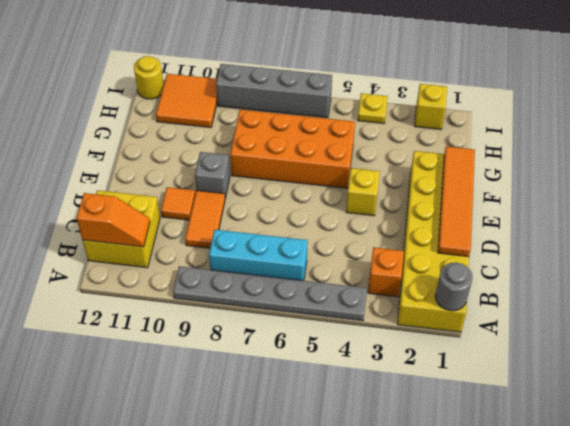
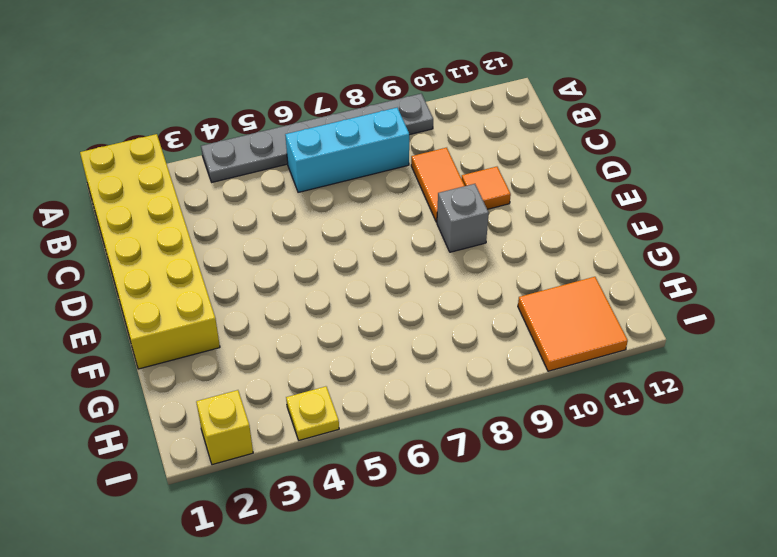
none -> orange brick B3 level 1
none -> yellow brick B11:C12 level 1
none -> yellow brick E4 level 1

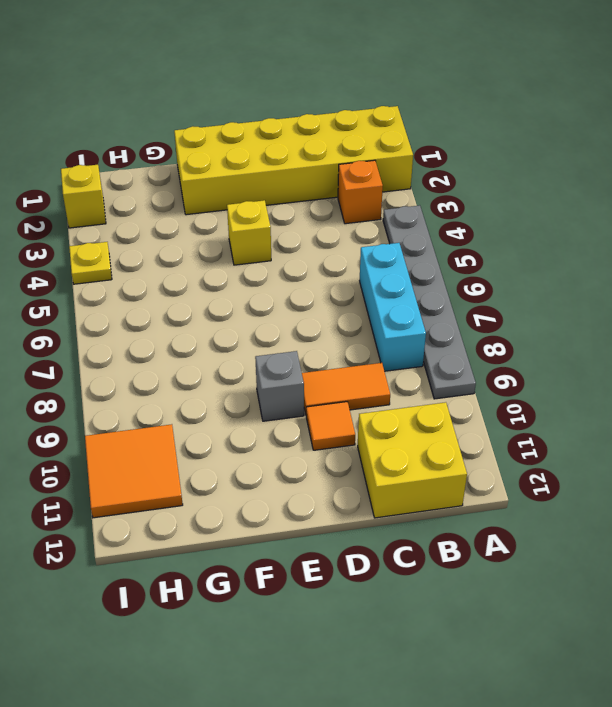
none -> orange brick F5:G8 level 1
none -> grey brick I6:I9 level 1
none -> yellow round brick I12 level 1

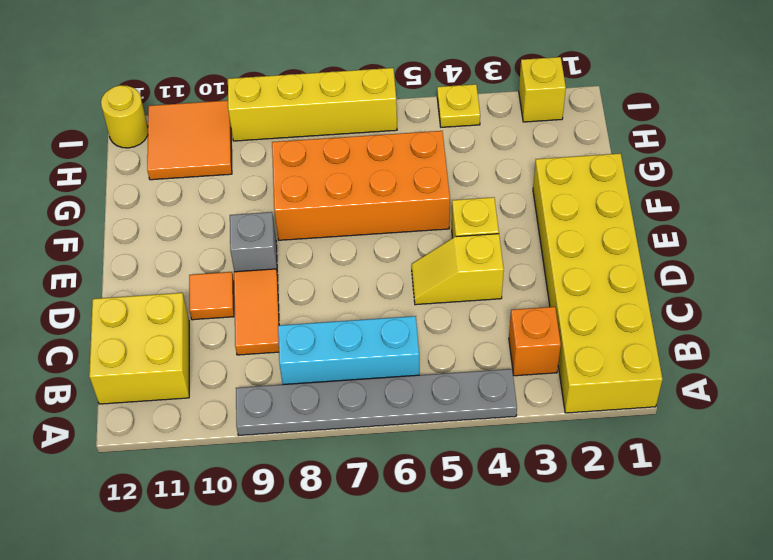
yellow slope D4:D5 level 1 top 4 -> none
yellow brick I6:I9 level 1 -> grey brick I6:I9 level 1
none -> grey round brick A1 level 2
none -> orange slope B11:B12 level 2 top 12
none -> orange tile C1:F1 level 2

